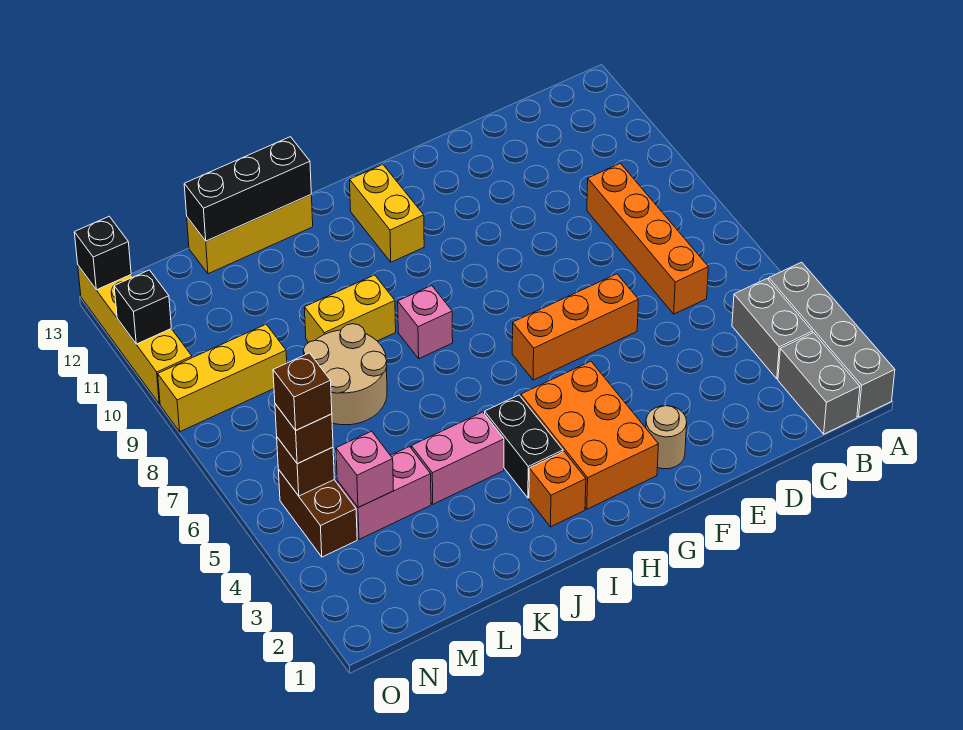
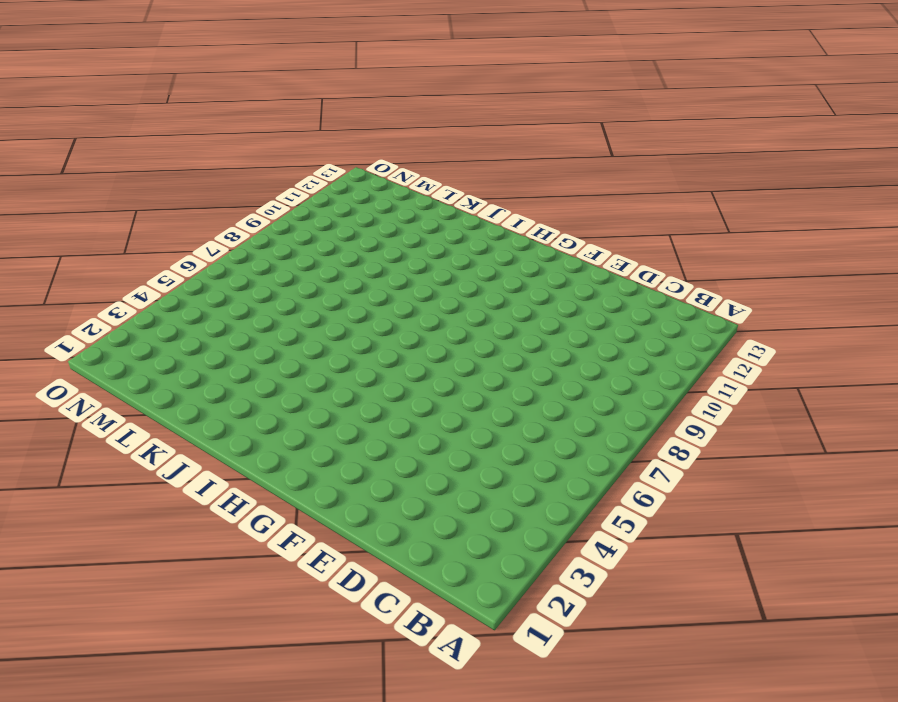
none -> grey brick A1:A4 level 1
none -> grey brick B1:B2 level 1
none -> grey brick B3:B4 level 1

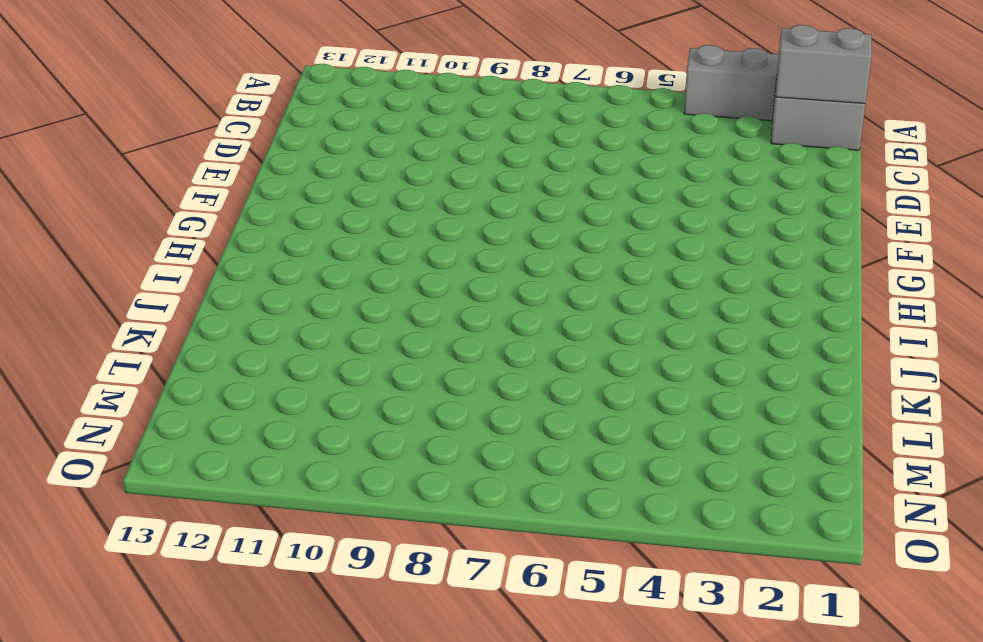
grey brick B1:B2 level 2 -> grey brick B3:B4 level 1
none -> orange brick C6:C9 level 1
none -> orange brick E6:G6 level 1
none -> tan round brick F2 level 1

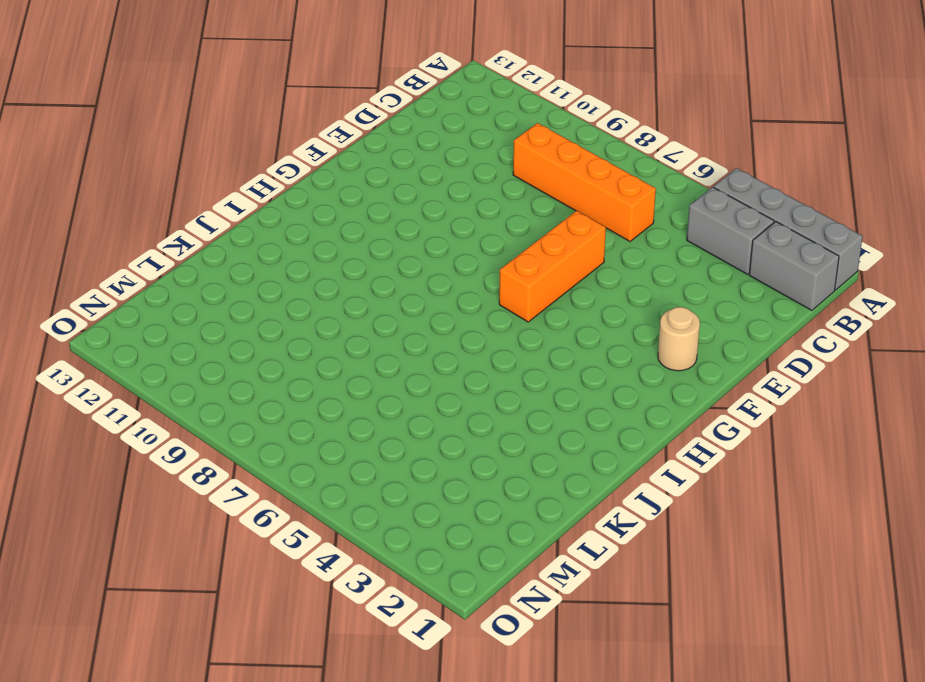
none -> orange brick G2:H4 level 1
none -> yellow brick H11:H12 level 1
none -> orange brick I2 level 1

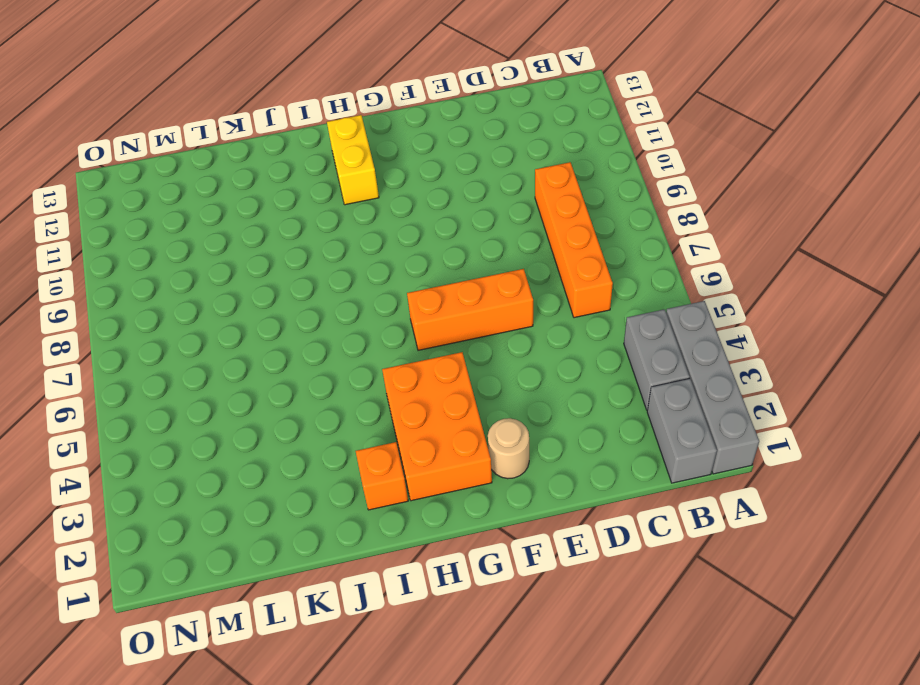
none -> black brick I3:I4 level 1
none -> pink brick I8 level 1
none -> pink brick J4:K4 level 1

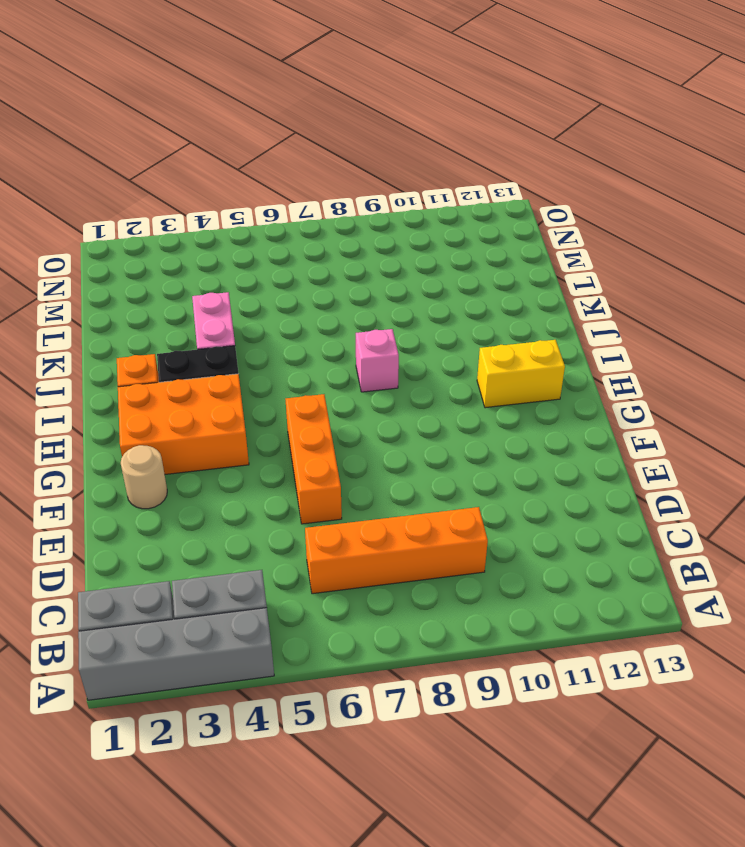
none -> yellow brick J9:K9 level 1
none -> yellow brick J13:L13 level 1
none -> tan round brick K7:L8 level 1

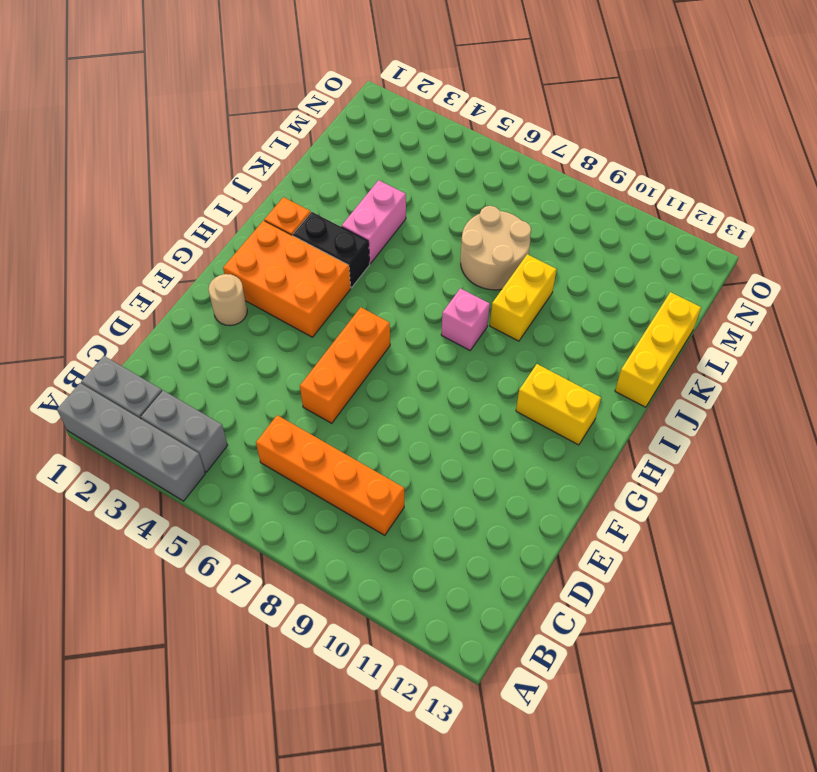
none -> pink brick L4:M4 level 1
none -> yellow brick M9:O9 level 1
none -> brown brick N4:N5 level 1

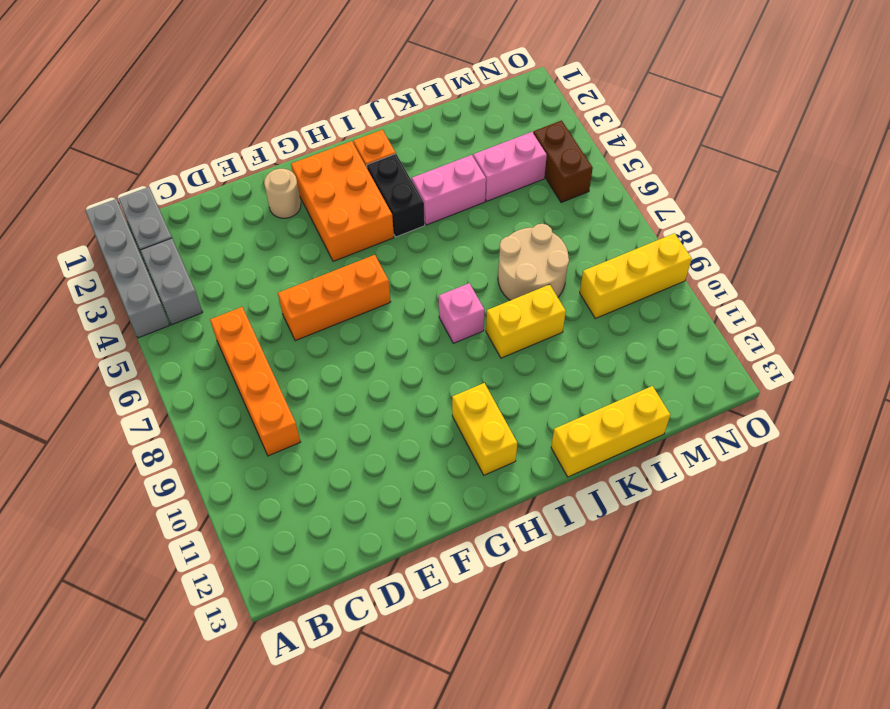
none -> yellow brick O10:O13 level 1
none -> black brick J13:L13 level 2
none -> pink brick M4 level 2

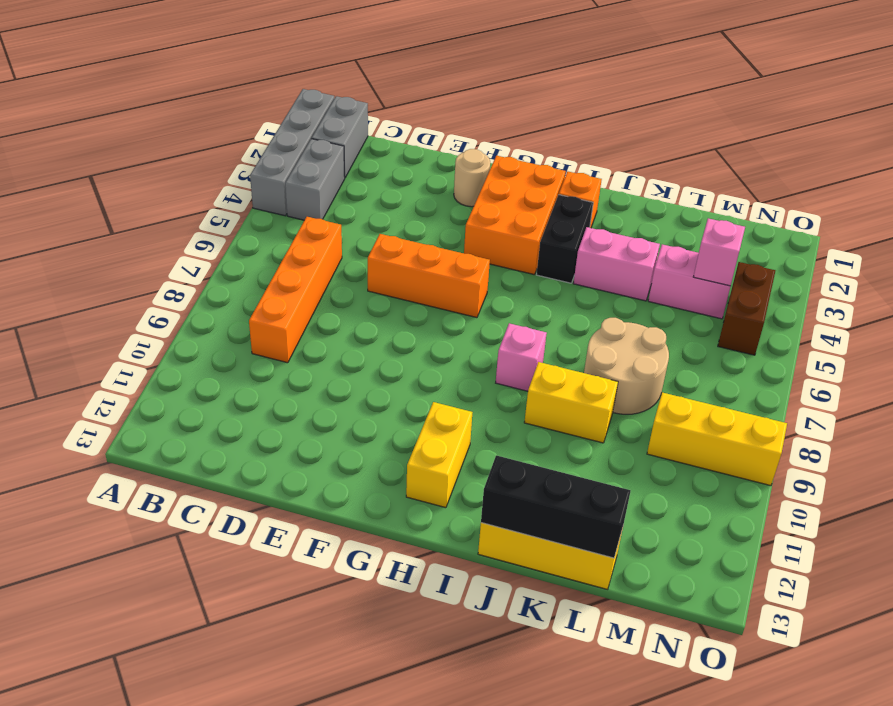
none -> yellow brick O10:O13 level 1
none -> brown brick N5 level 2
none -> black brick O11 level 2

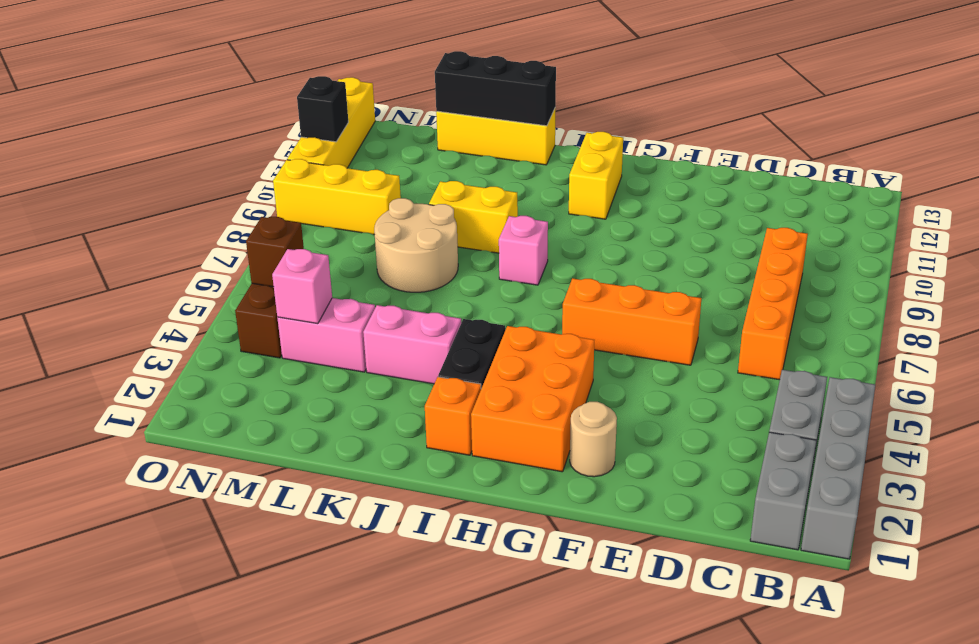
none -> black brick O13 level 2
none -> brown brick N5 level 3
none -> brown brick N5 level 4

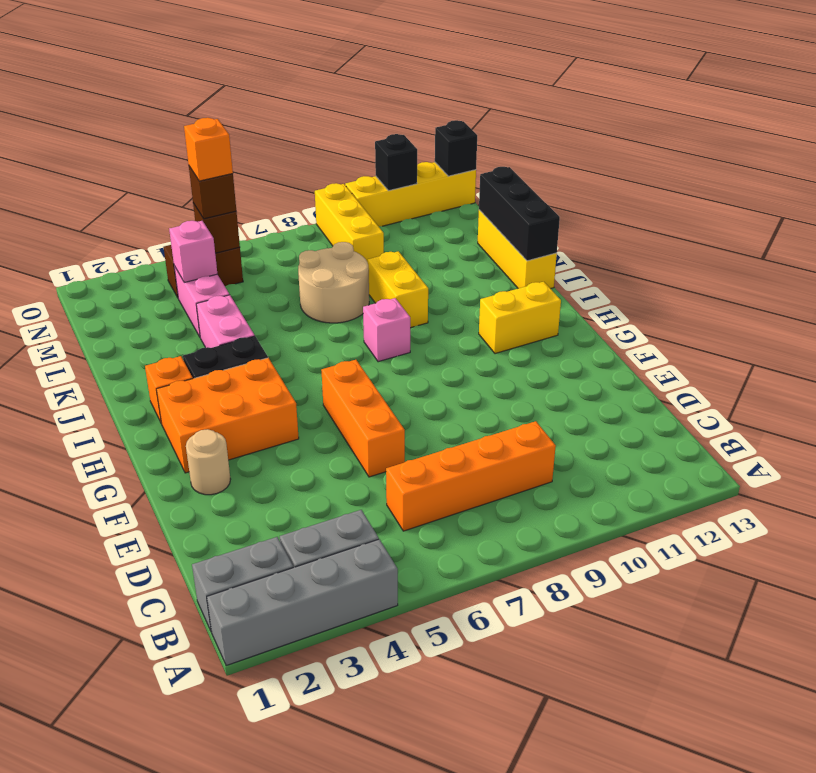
orange brick N5 level 4 -> brown brick N5 level 4

